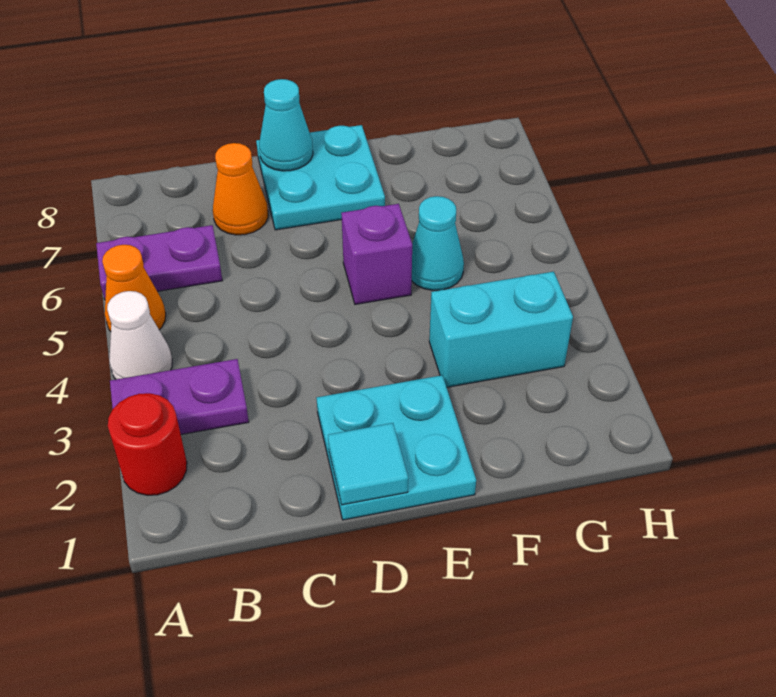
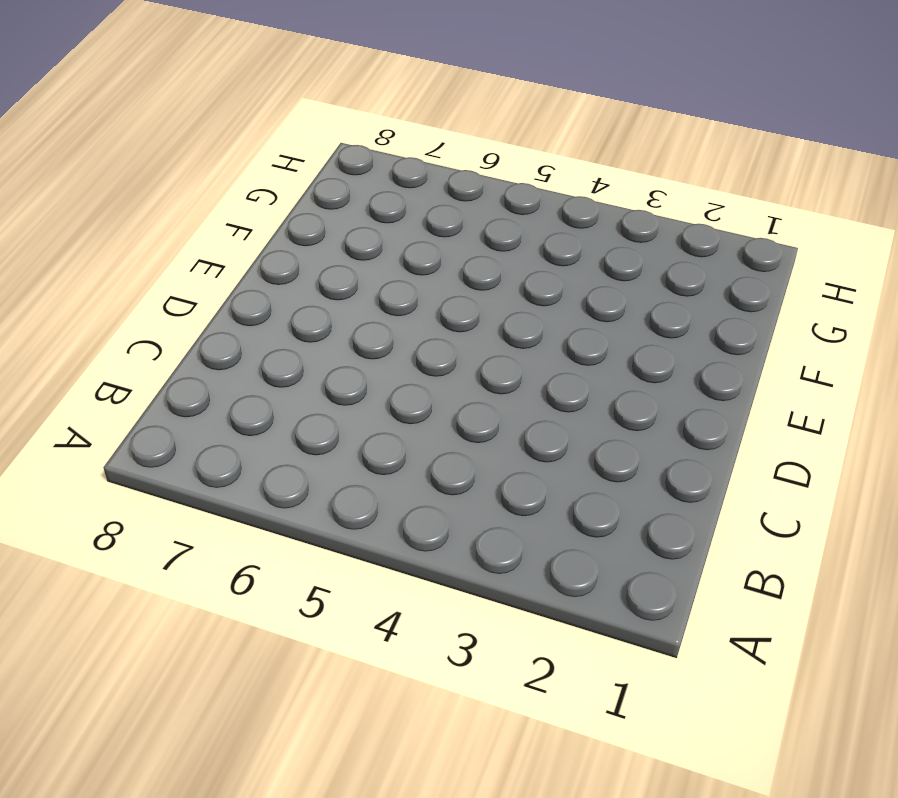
none -> red round brick A2 level 1
none -> purple plate A3:B3 level 1
none -> white cone A4 level 1

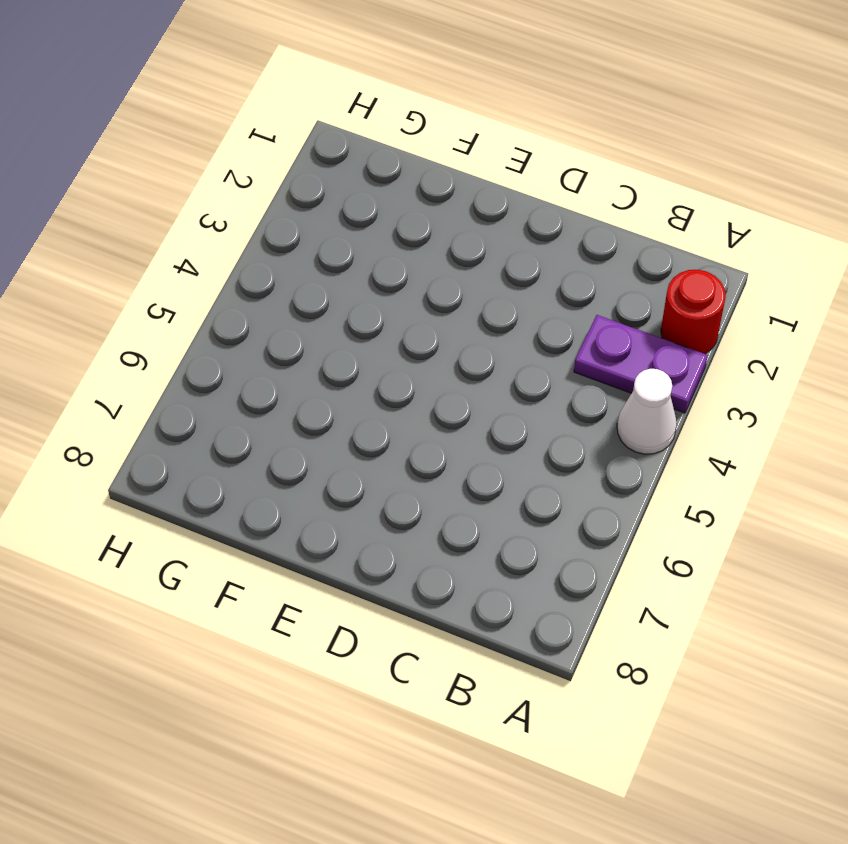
none -> orange cone A5 level 1
none -> purple plate A6:B6 level 1
none -> orange cone C7 level 1

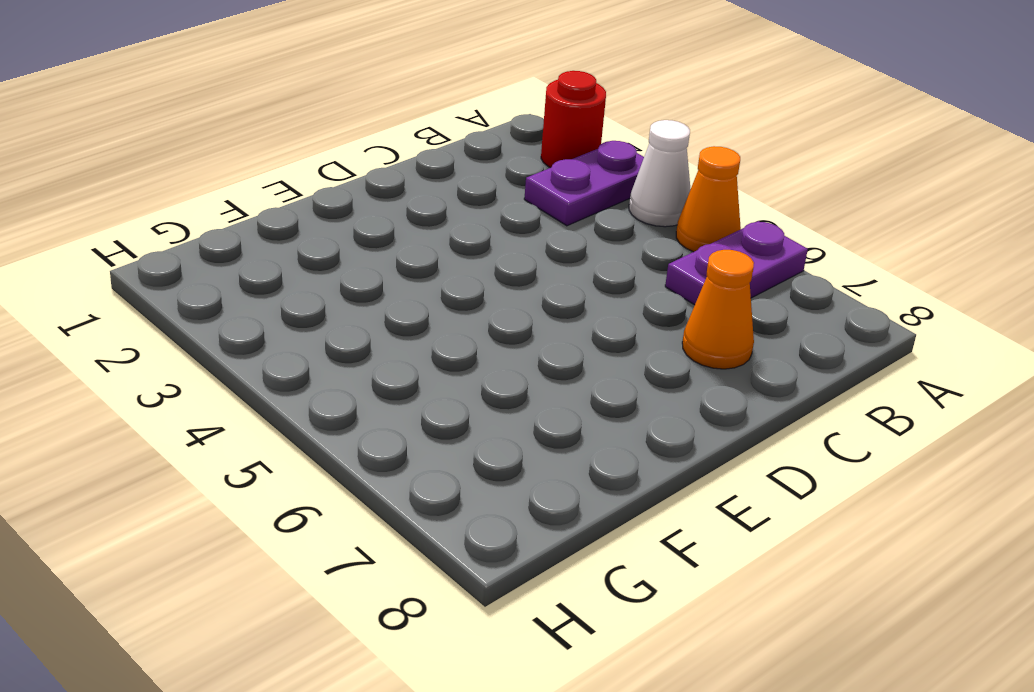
none -> cyan plate D1:E2 level 1
none -> cyan plate D7:E8 level 1
none -> purple brick E5 level 1

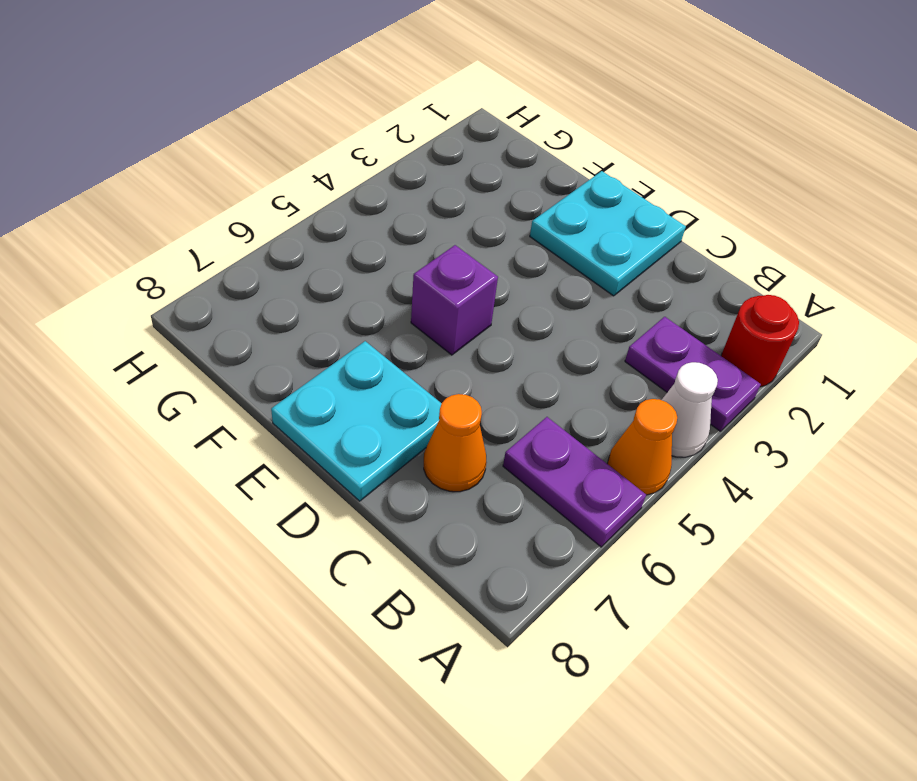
none -> cyan brick F3:G3 level 1
none -> cyan cone F5 level 1
none -> cyan tile D1 level 2

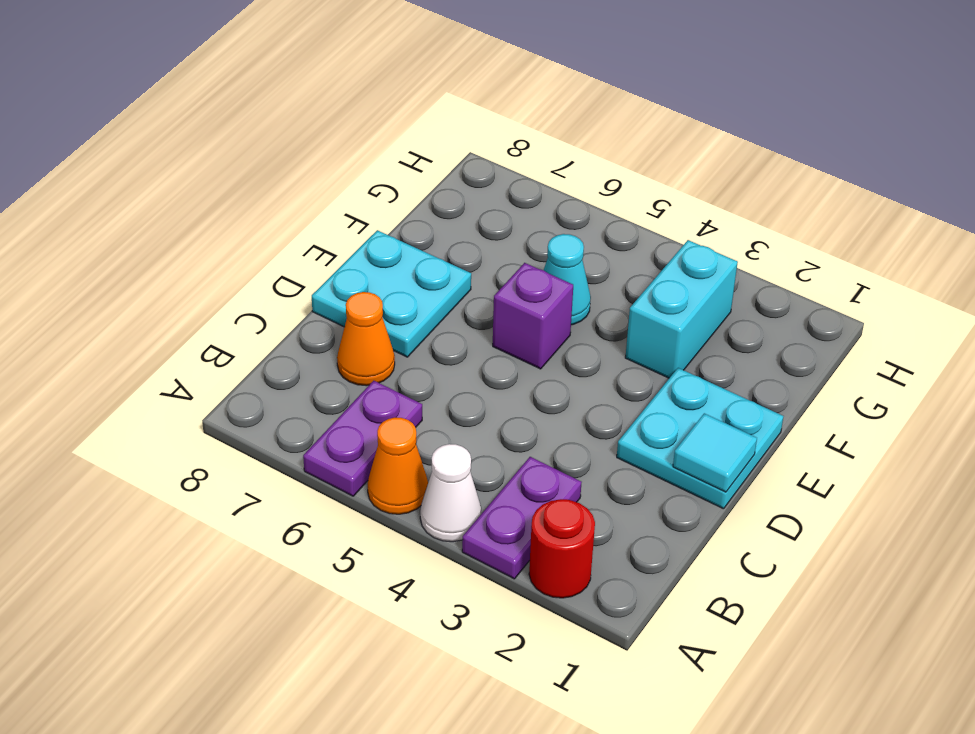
none -> cyan cone D8 level 2

